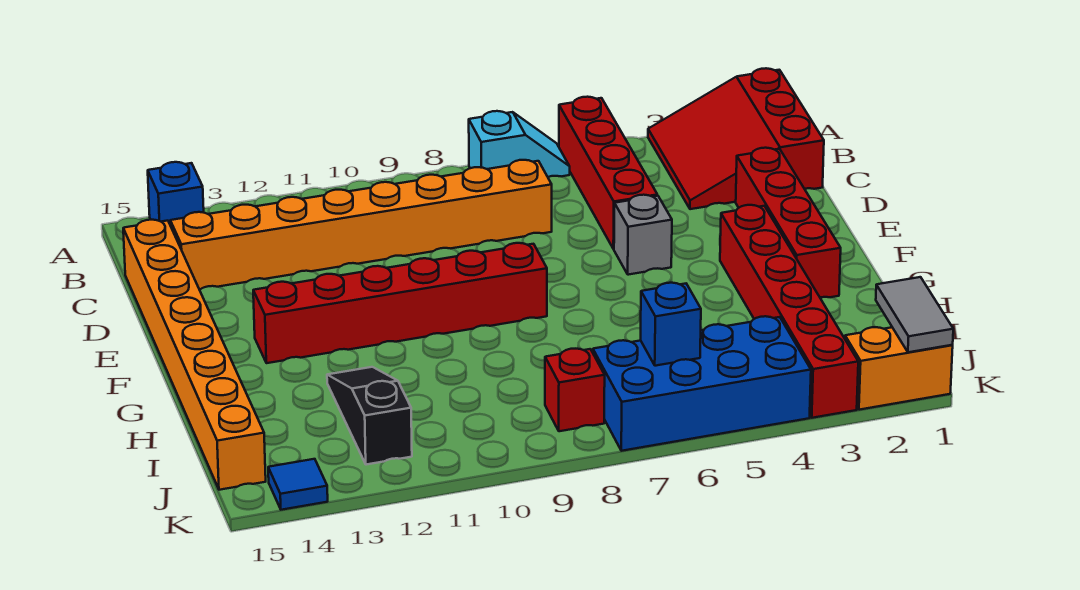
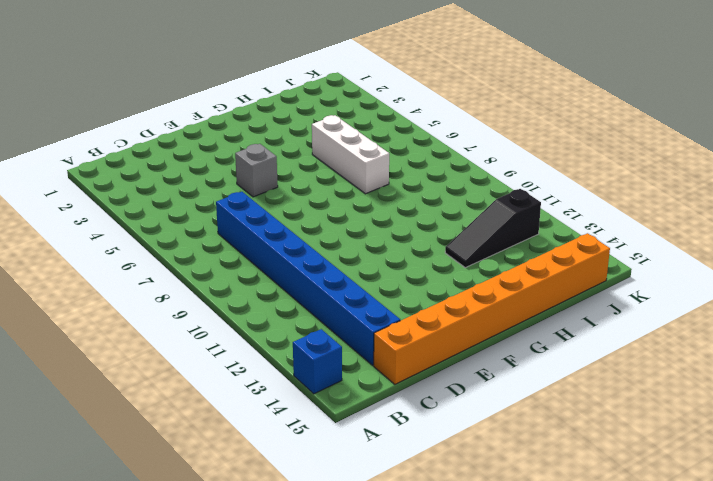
blue brick C7:C14 level 1 -> orange brick C7:C14 level 1
white brick H5:H7 level 1 -> none
none -> red slope A1:C3 level 1 top 1
none -> red brick A5:D5 level 1
none -> cyan slope A6:A7 level 1 top 7

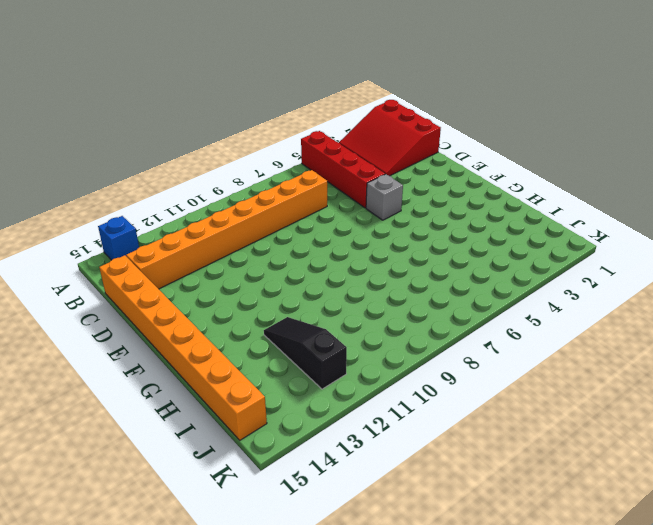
none -> cyan slope A6:A7 level 1 top 7
none -> red brick D2:G2 level 1
none -> red brick F3:K3 level 1

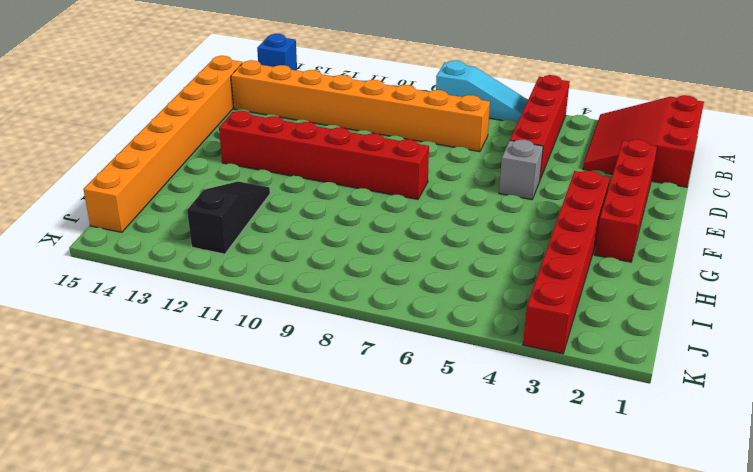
cyan slope A6:A8 level 1 top 8 -> cyan slope A6:A7 level 1 top 7
none -> blue brick J4:K7 level 1
none -> red brick J8 level 1
none -> orange brick K1:K2 level 1

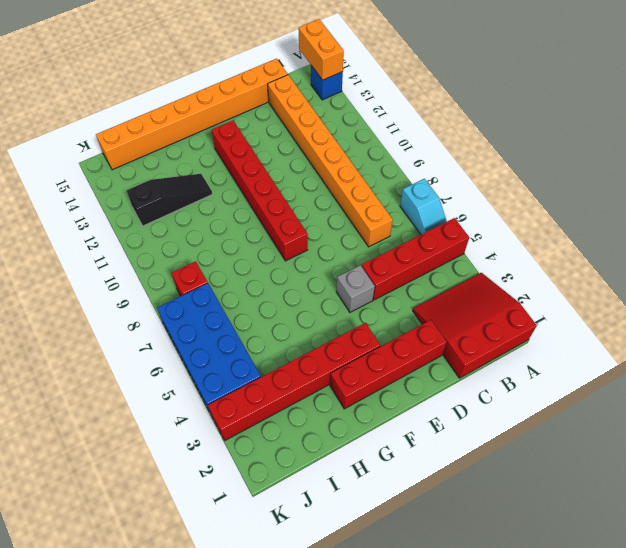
orange brick A14:A15 level 2 -> orange brick K1:K2 level 1
none -> blue tile K14 level 1
none -> grey tile J1:K1 level 2
none -> blue brick J6 level 2

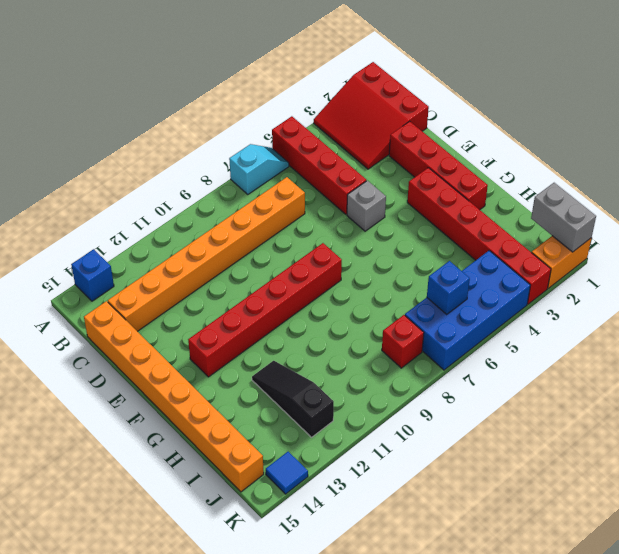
grey brick J1:K1 level 2 -> grey tile J1:K1 level 2

